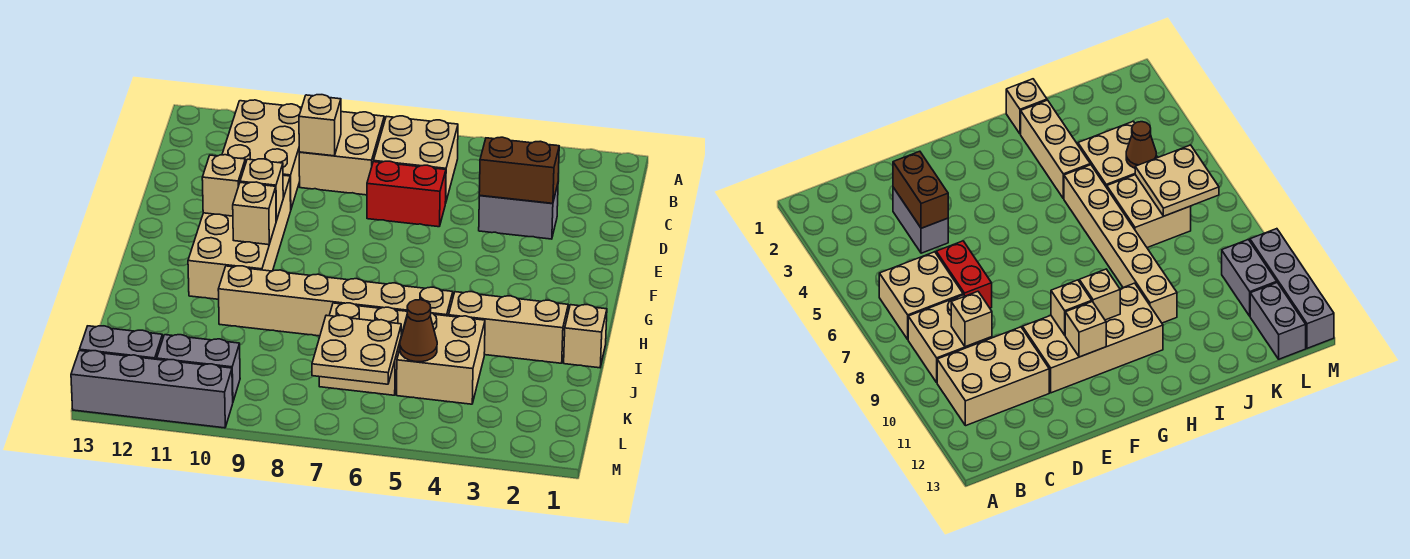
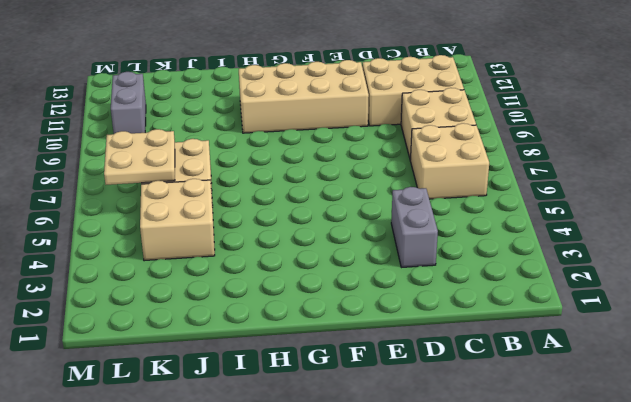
none -> red brick D6:D7 level 1
none -> tan brick I1 level 1
none -> tan brick I2:I4 level 1

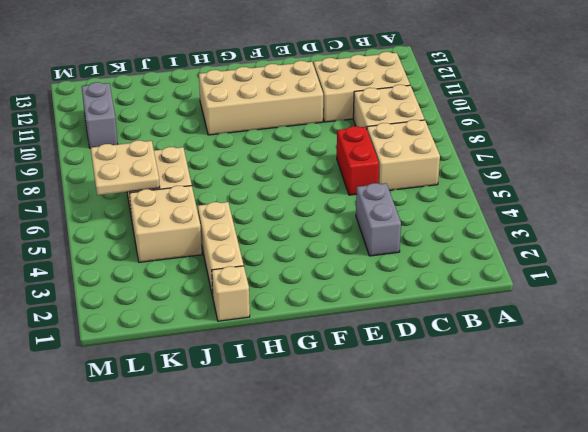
none -> tan brick I5:I10 level 1
none -> grey brick L12:L13 level 1
none -> grey brick M10:M13 level 1

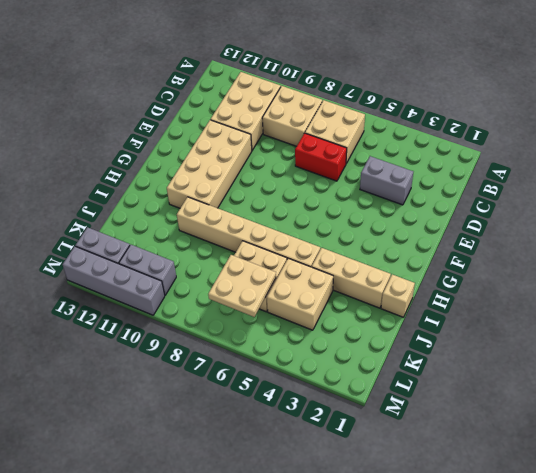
none -> tan brick C9 level 2
none -> brown brick D3:D4 level 2
none -> tan brick F10 level 2

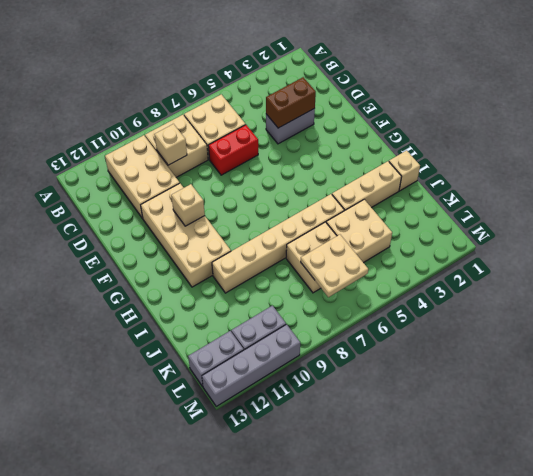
none -> tan brick F11 level 2
none -> tan brick G10 level 2
none -> brown cone K5 level 2

